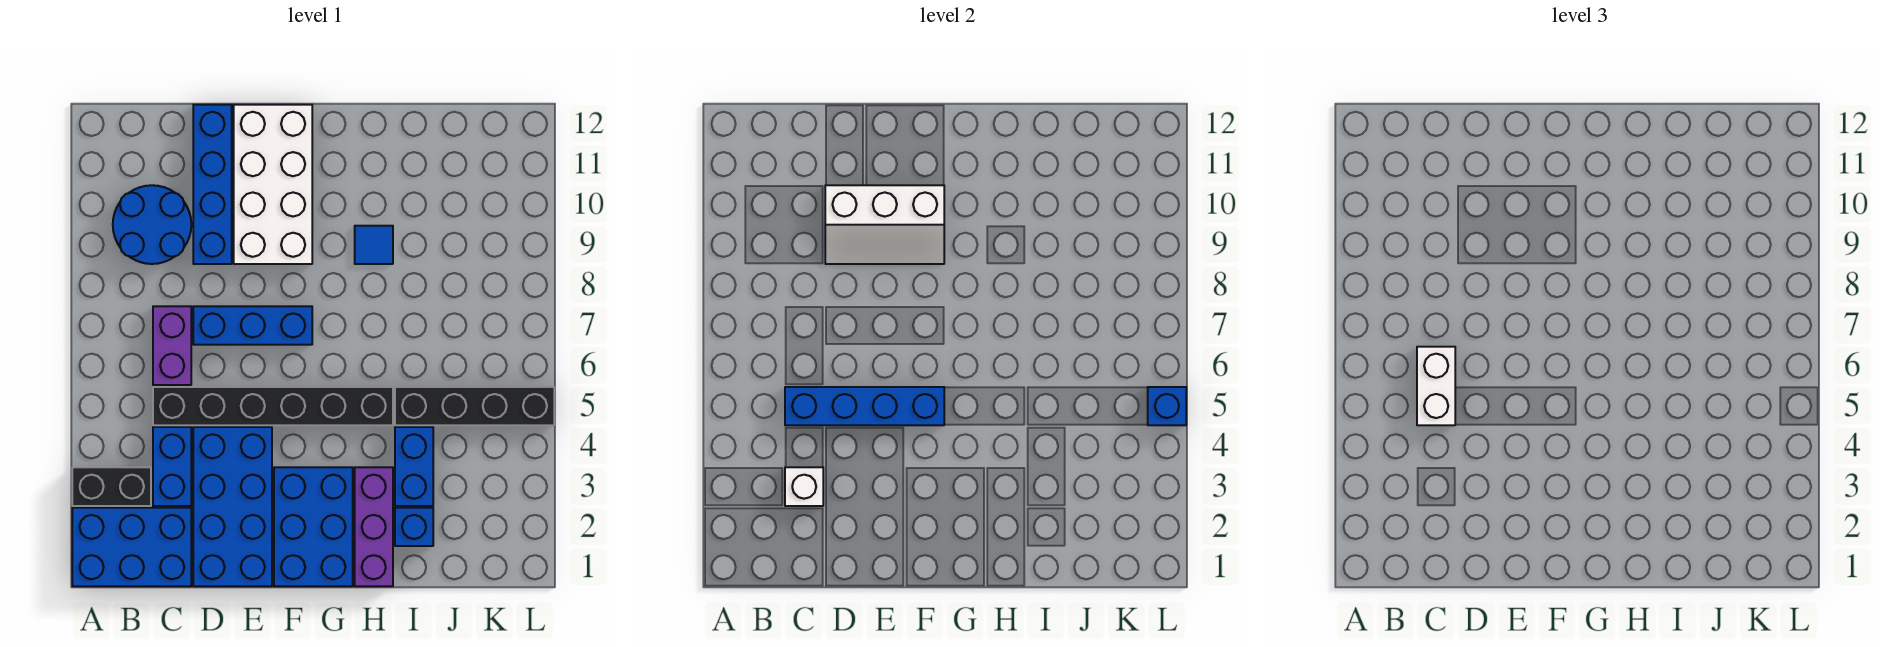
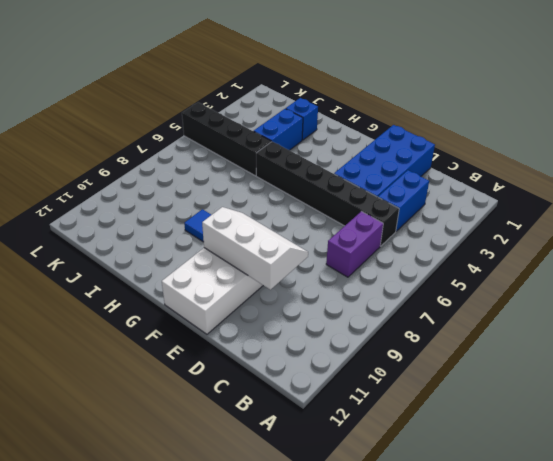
none -> blue brick A1:C2 level 1
none -> black brick A3:B3 level 1
none -> blue round brick B9:C10 level 1

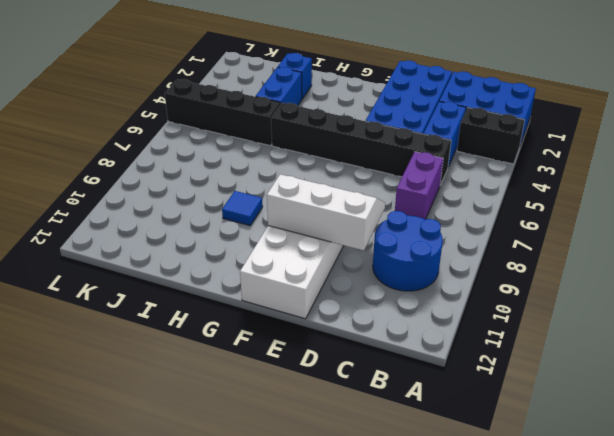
none -> blue brick D7:F7 level 1
none -> blue brick D9:D12 level 1
none -> blue brick F1:G3 level 1

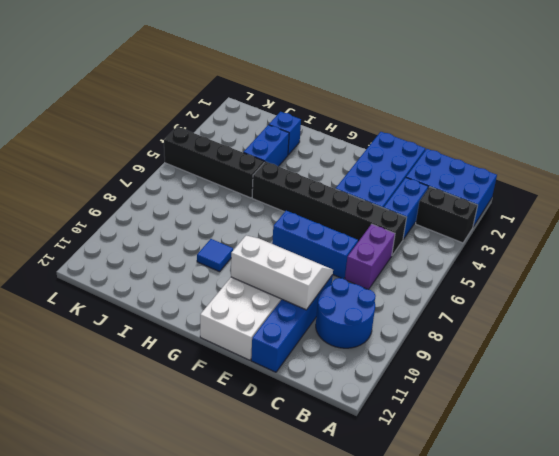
none -> blue brick F1:G3 level 1
none -> purple brick H1:H3 level 1
none -> white brick C3 level 2

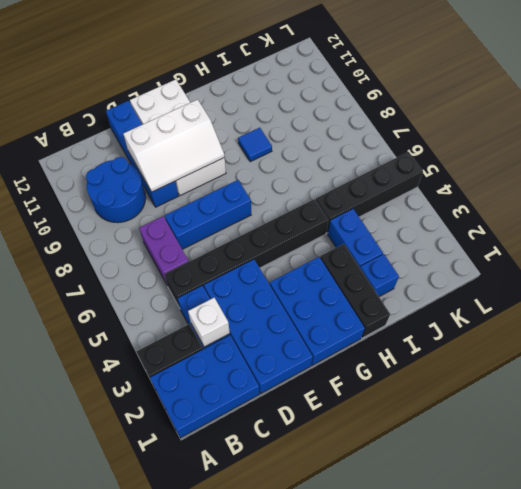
black brick H1:H3 level 1 -> purple brick H1:H3 level 1
none -> blue brick C5:F5 level 2
none -> blue brick L5 level 2
none -> white brick C5:C6 level 3

